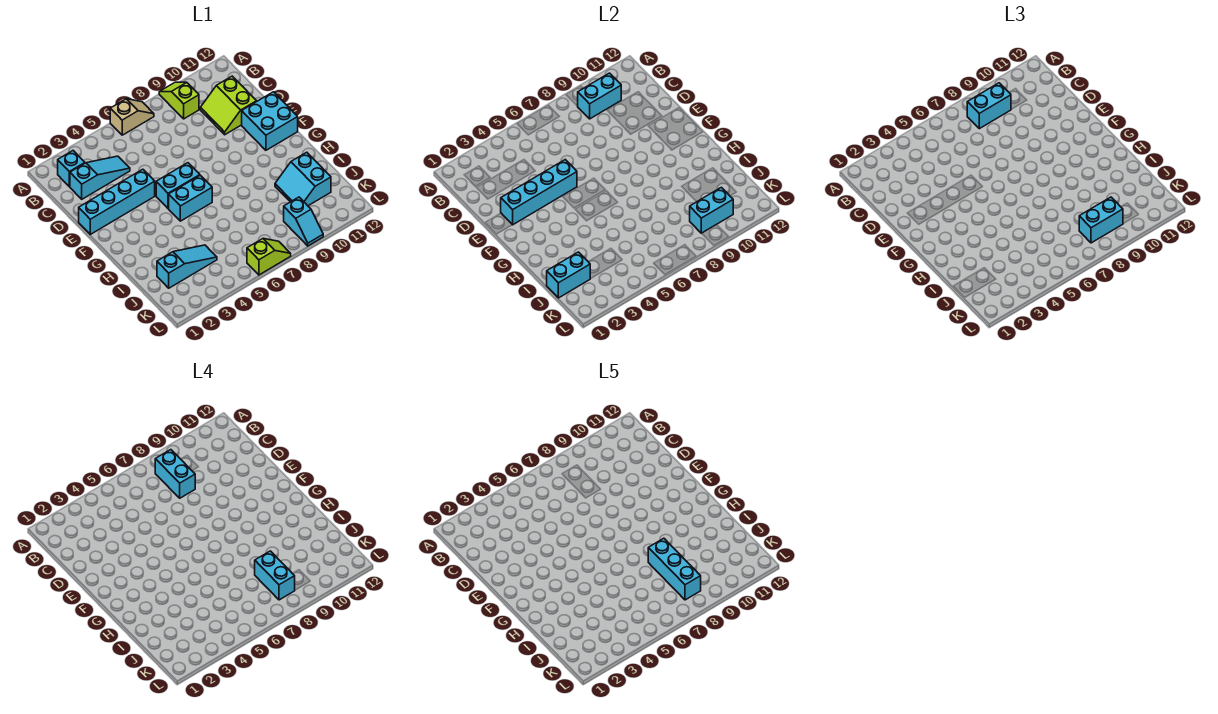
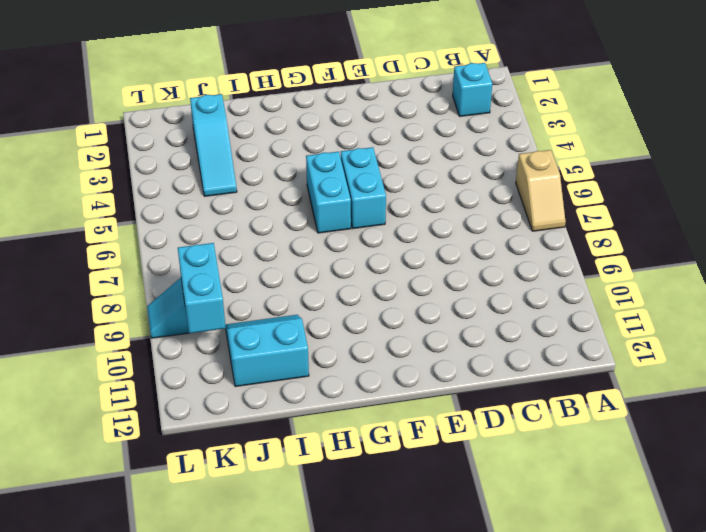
none -> lime slope A9:B9 level 1 top B
none -> cyan slope C2:C4 level 1 top 2
none -> lime slope C10:D11 level 1 top 11

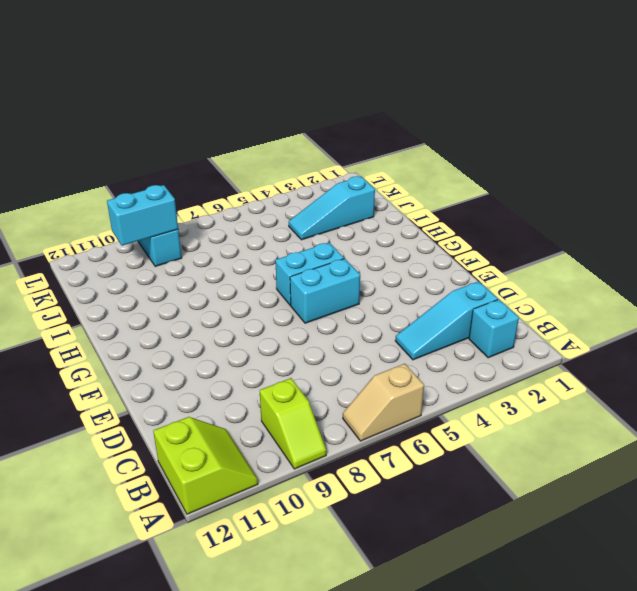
lime slope A11:B12 level 1 top 12 -> lime slope C10:D11 level 1 top 11
none -> cyan brick E1:E4 level 1
none -> cyan brick E11:F12 level 1
none -> cyan slope I10:J11 level 1 top 11

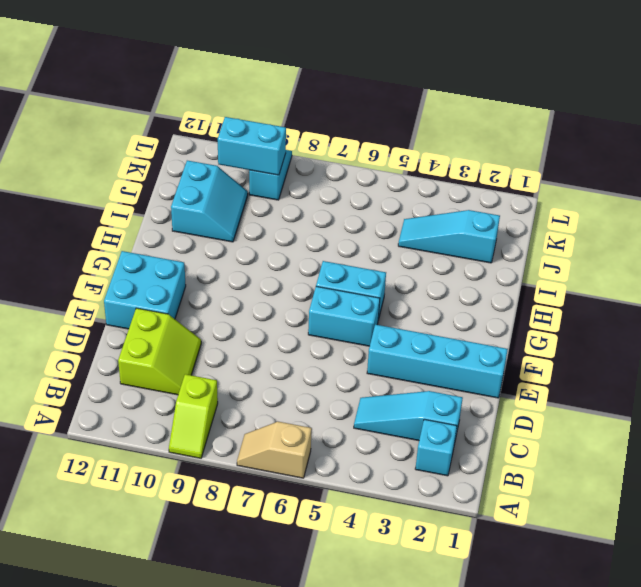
none -> lime slope L6:L7 level 1 top 6
none -> cyan brick B9:B10 level 2
none -> cyan brick E2:E5 level 2

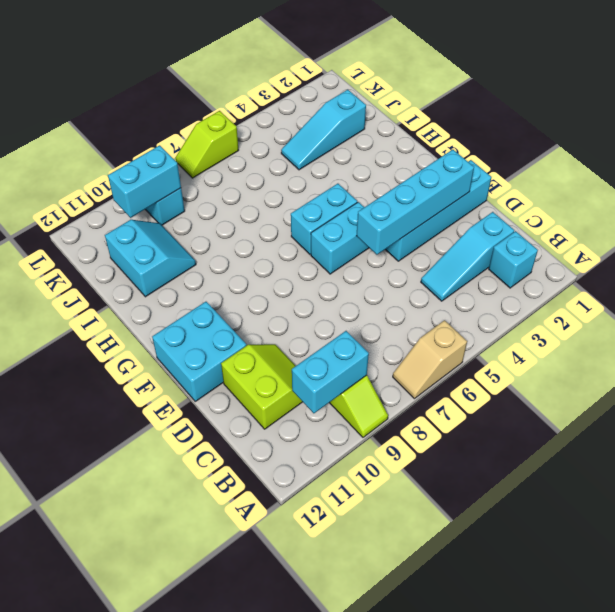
none -> cyan brick J1:J2 level 2
none -> cyan brick B8:B9 level 3
none -> cyan brick K8:K9 level 3

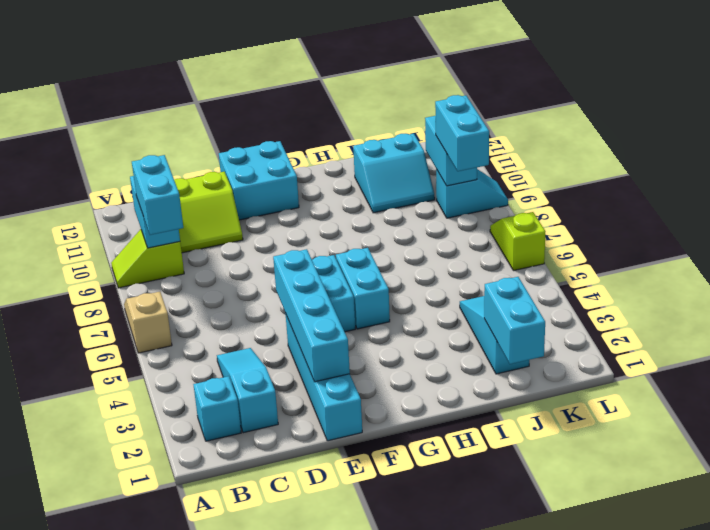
none -> cyan brick B8:C8 level 4
none -> cyan brick J8:K8 level 4
none -> cyan brick I8:K8 level 5

